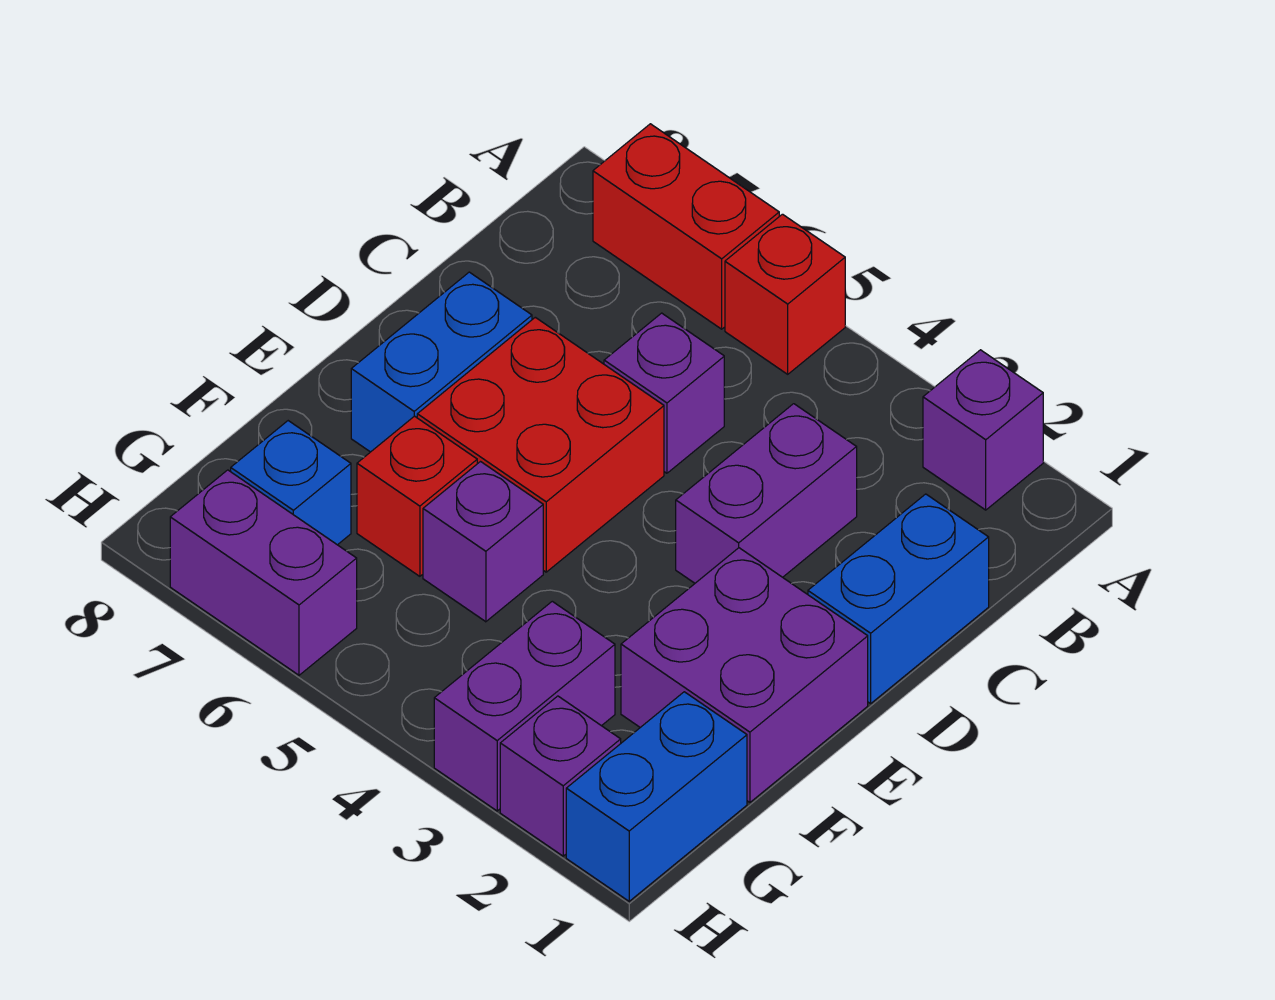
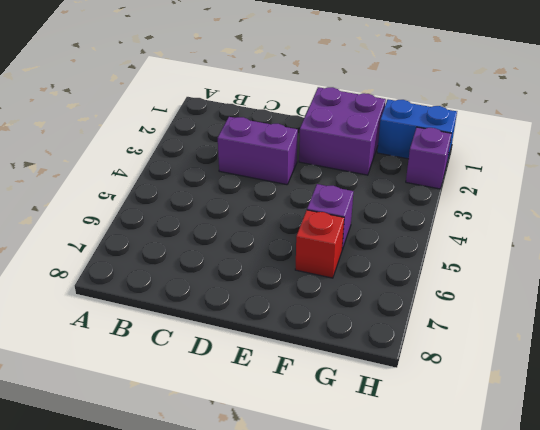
none -> purple brick A2 level 1
none -> red brick A5 level 1
none -> red brick A6:A7 level 1

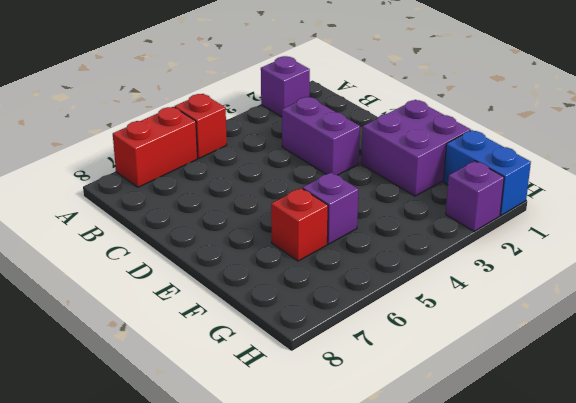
none -> blue brick C1:D1 level 1
none -> purple brick C5 level 1
none -> red brick D5:E6 level 1

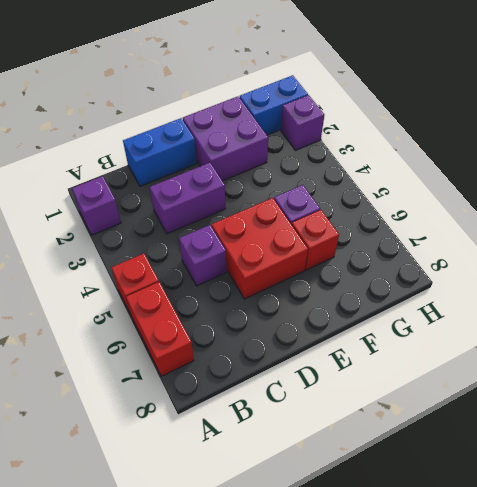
none -> blue brick D7:E7 level 1
none -> purple brick G3:H3 level 1
none -> blue brick G7 level 1

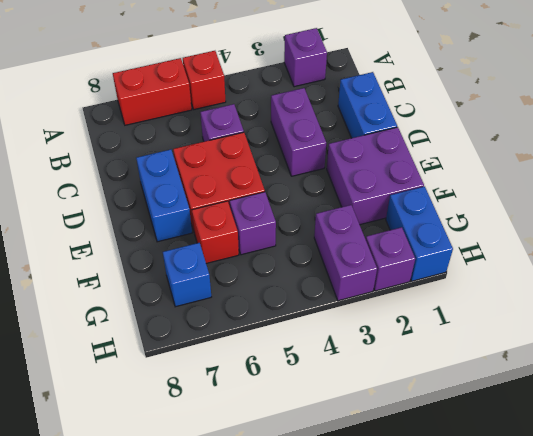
none -> purple brick H6:H7 level 1

